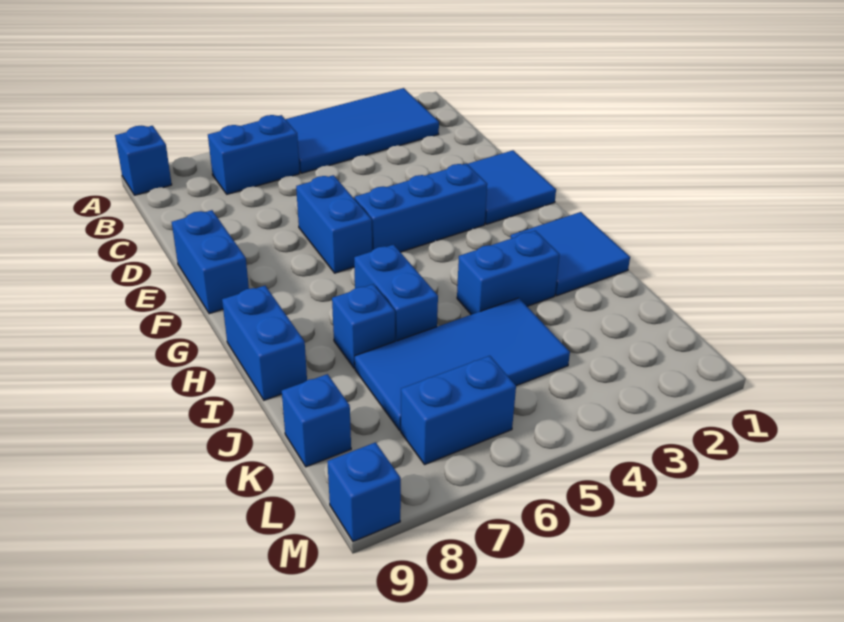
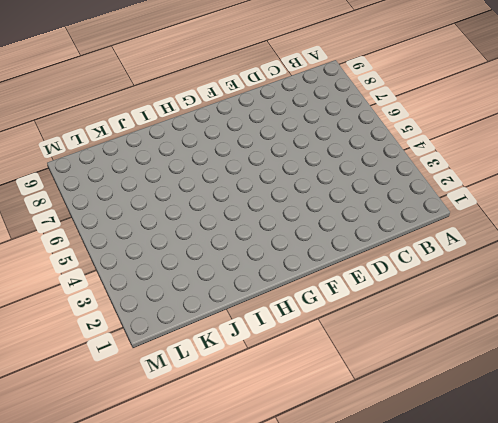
none -> blue tile A2:B5 level 1
none -> blue brick A9 level 1
none -> blue brick B6:B7 level 1

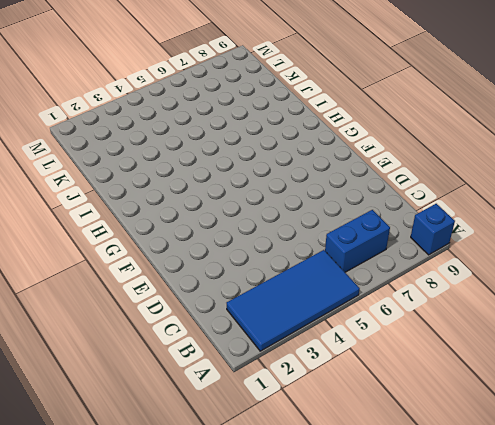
none -> blue tile E1:F2 level 1
none -> blue brick E6:F6 level 1
none -> blue brick E9:F9 level 1

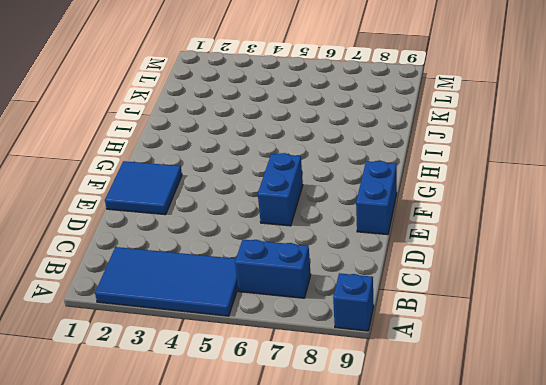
none -> blue brick F3:F5 level 1
none -> blue tile H1:I2 level 1
none -> blue brick H6:I6 level 1

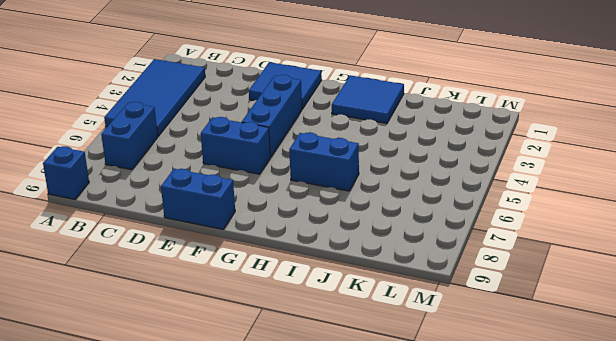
none -> blue brick H9:I9 level 1
none -> blue brick I3:I4 level 1
none -> blue brick I7 level 1

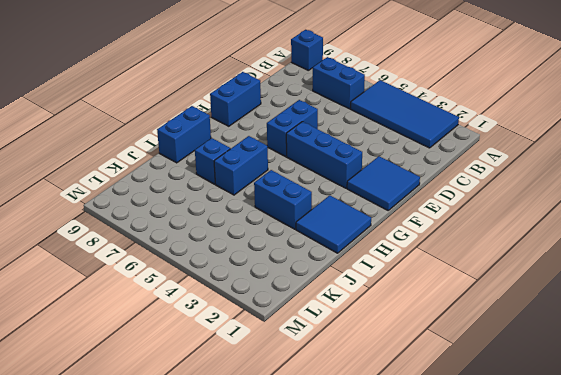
none -> blue tile J4:K7 level 1
none -> blue brick K9 level 1
none -> blue brick L6:L7 level 1

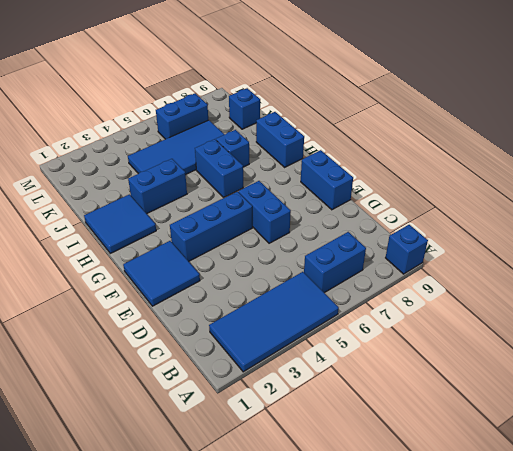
none -> blue brick M9 level 1

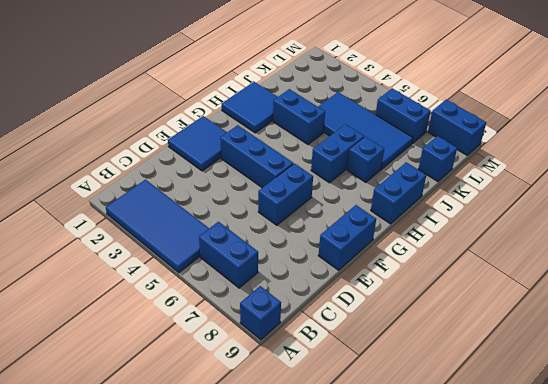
blue brick M8:M9 level 1 -> blue brick M9 level 1

